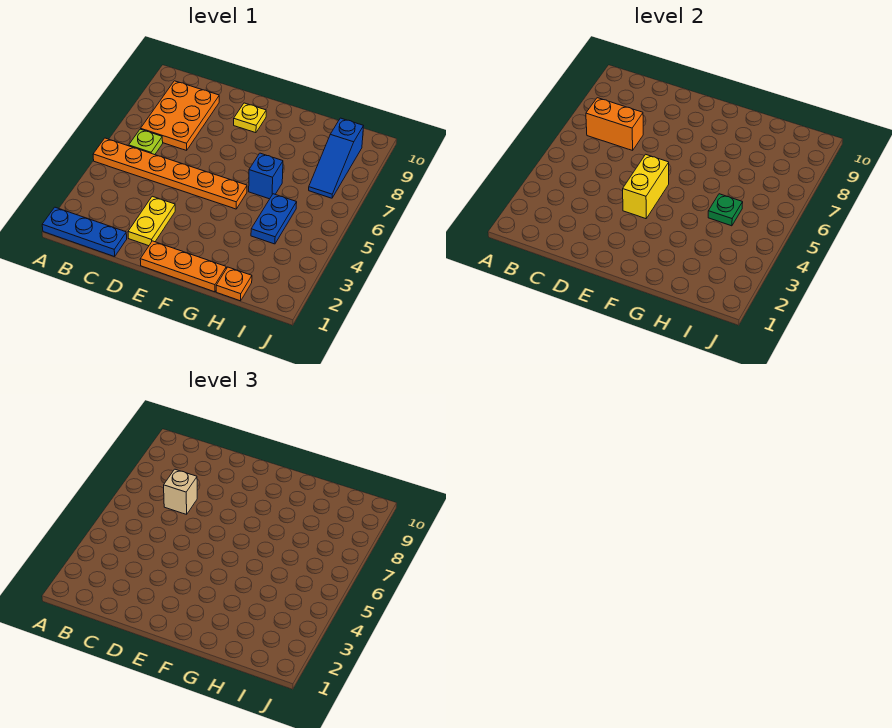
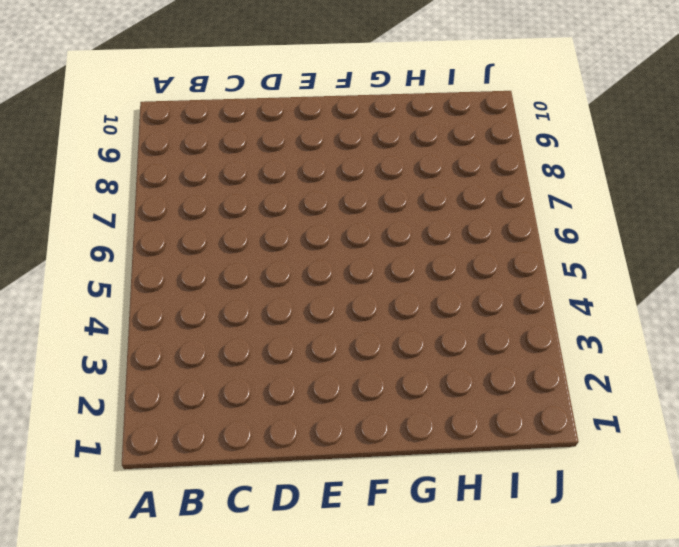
none -> blue plate A1:C1 level 1
none -> orange plate A5:F5 level 1
none -> lime plate B6 level 1

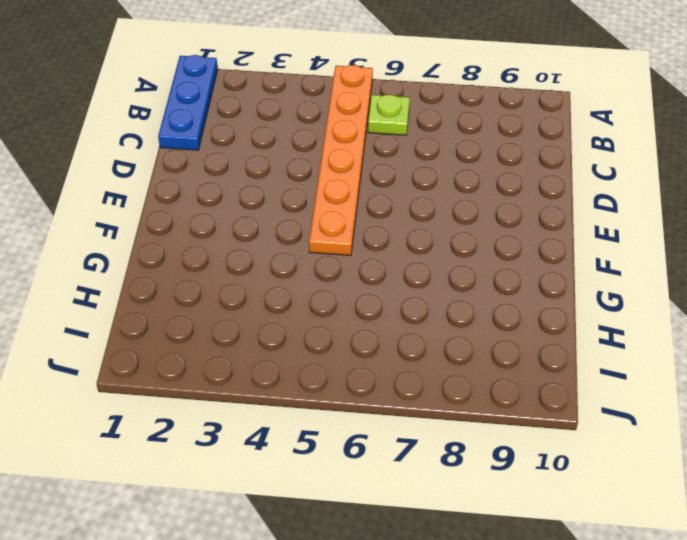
none -> orange plate B7:C9 level 1
none -> yellow plate D2:D3 level 1
none -> orange plate E1:G1 level 1

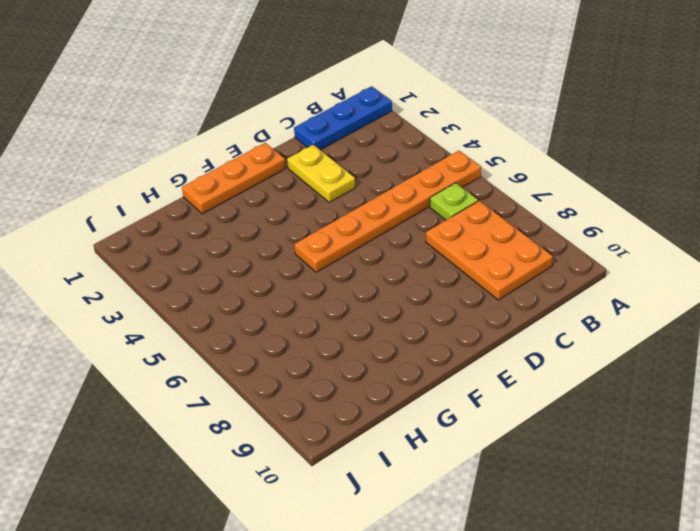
none -> yellow plate E9 level 1
none -> blue brick G6 level 1
none -> orange plate H1 level 1

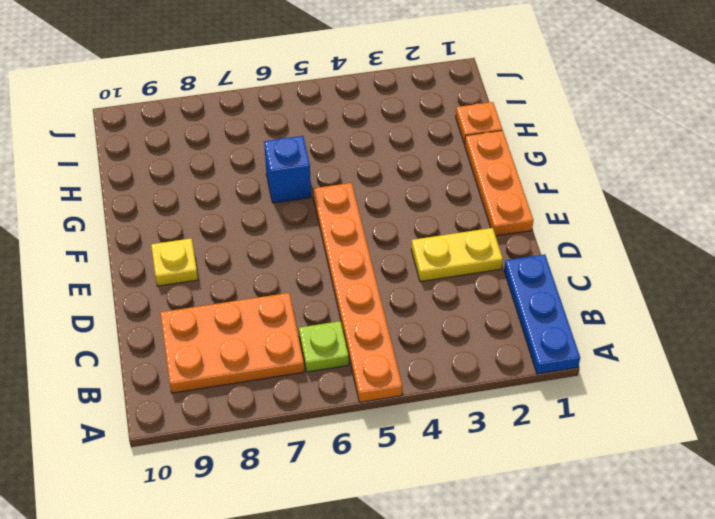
none -> blue plate H4:H5 level 1
none -> blue slope I7:I9 level 1 top 9
none -> orange brick B7:C7 level 2

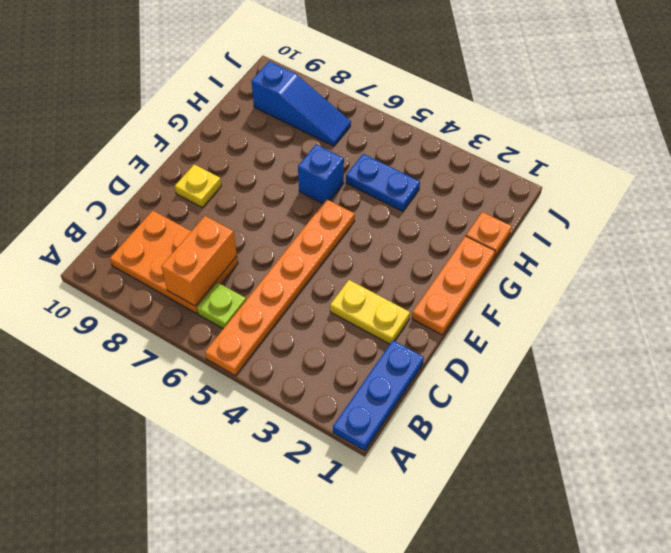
none -> yellow brick E4:E5 level 2
none -> green plate H5 level 2
none -> tan brick C7 level 3

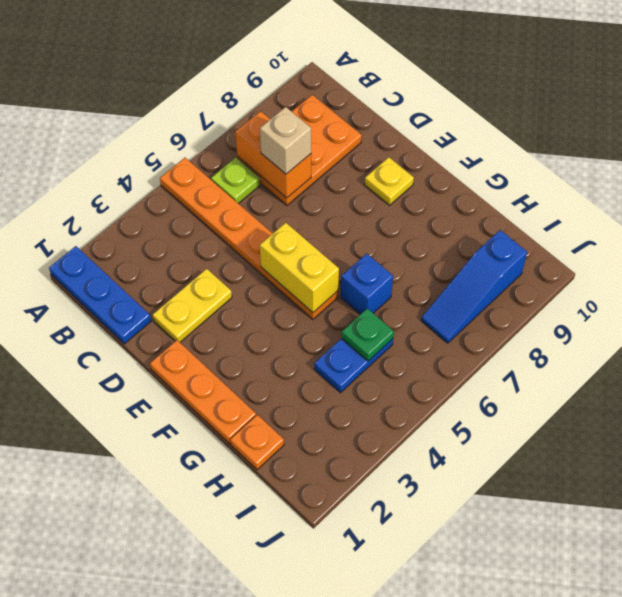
yellow brick E5:F5 level 2 -> yellow brick E4:E5 level 2

